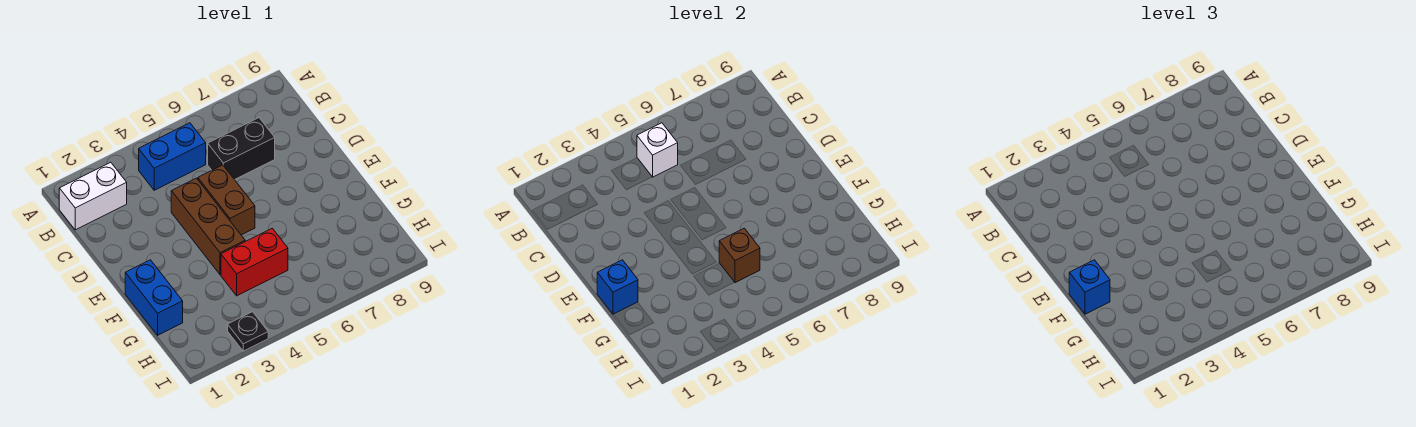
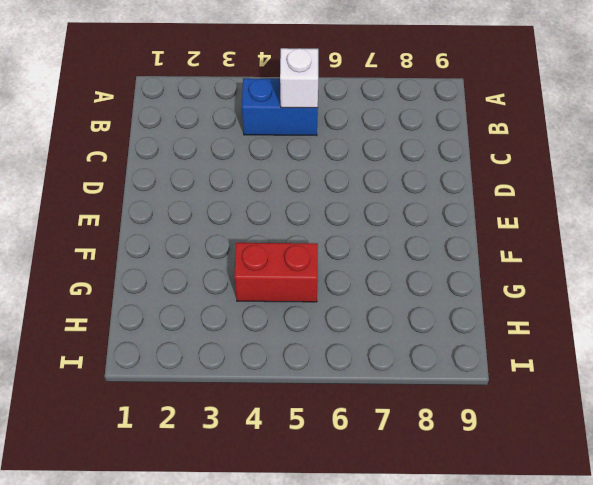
none -> white brick B1:B2 level 1
none -> black brick C6:C7 level 1
none -> brown brick D4:F4 level 1

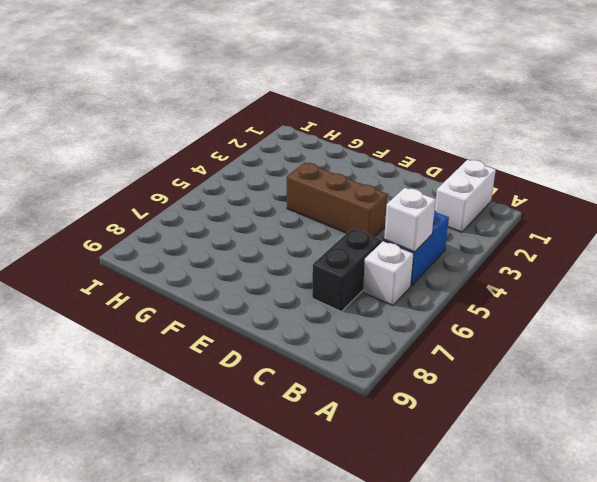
white brick B6 level 1 -> none
none -> brown brick D5:E5 level 1
none -> blue brick F1:G1 level 1
none -> red brick G4:G5 level 1

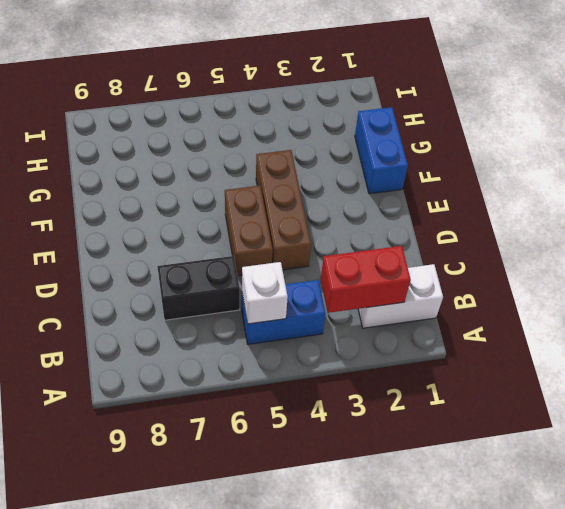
red brick B2:B3 level 2 -> red brick G4:G5 level 1
none -> black plate I3 level 1
none -> blue brick F1 level 2
none -> brown brick G5 level 2

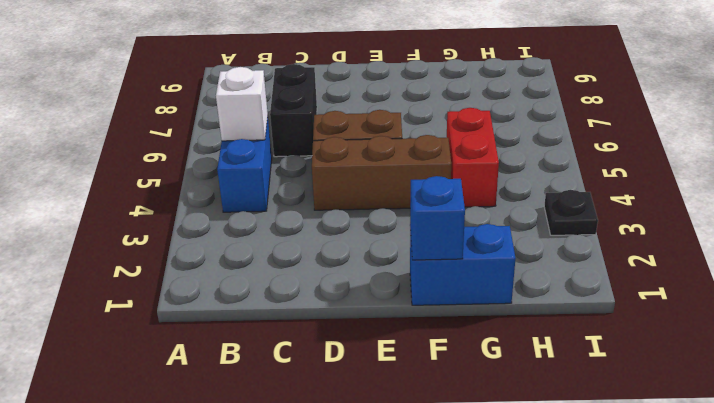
none -> white brick B1:B2 level 1
none -> brown brick G5 level 2
none -> blue brick F1 level 3

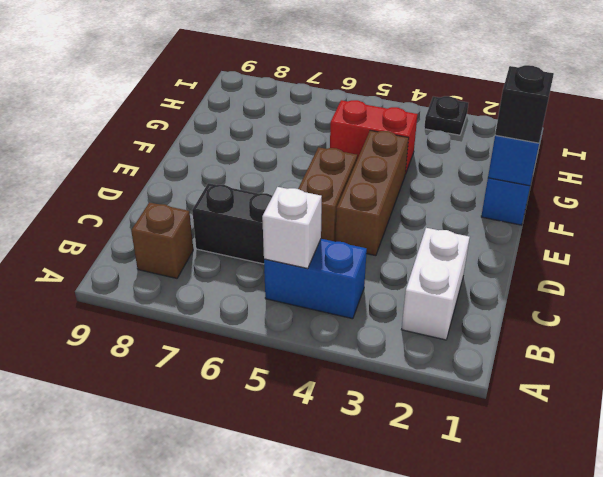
white brick B2:C2 level 1 -> white brick B1:B2 level 1
brown brick B8 level 1 -> brown brick G5 level 2
black brick F1 level 3 -> blue brick F1 level 3

